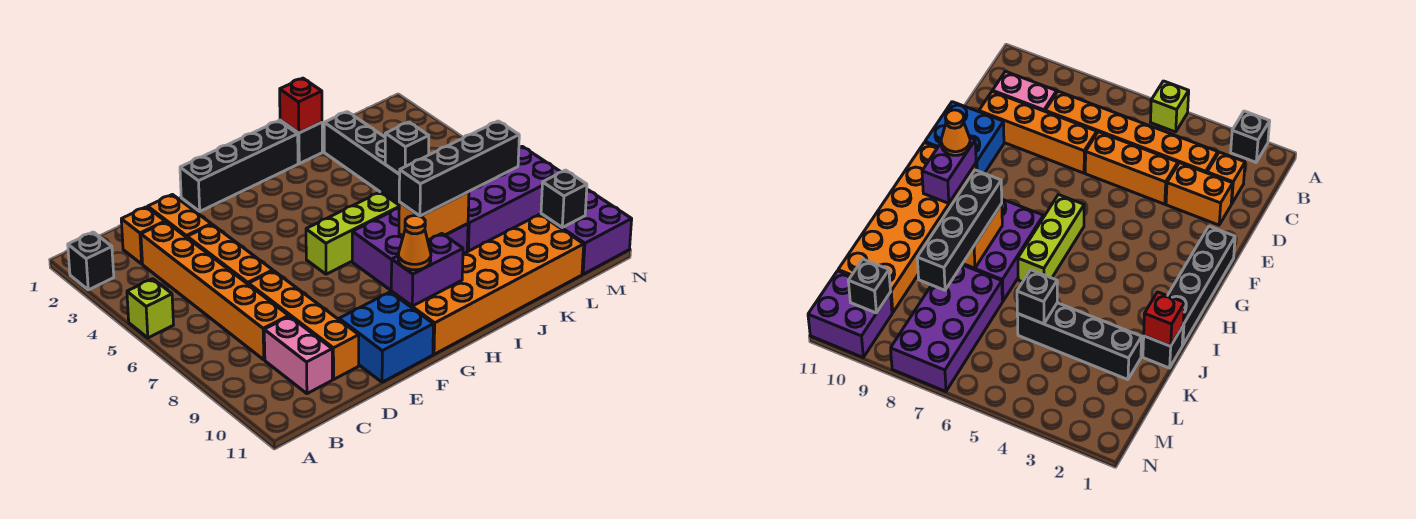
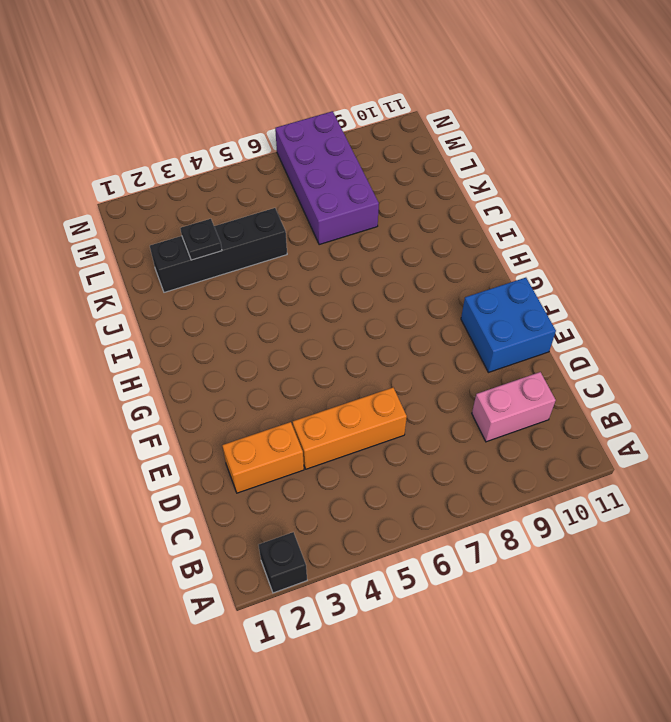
black plate K3 level 2 -> none
none -> lime brick A5 level 1
none -> orange brick C2 level 1
none -> orange brick C3:C8 level 1

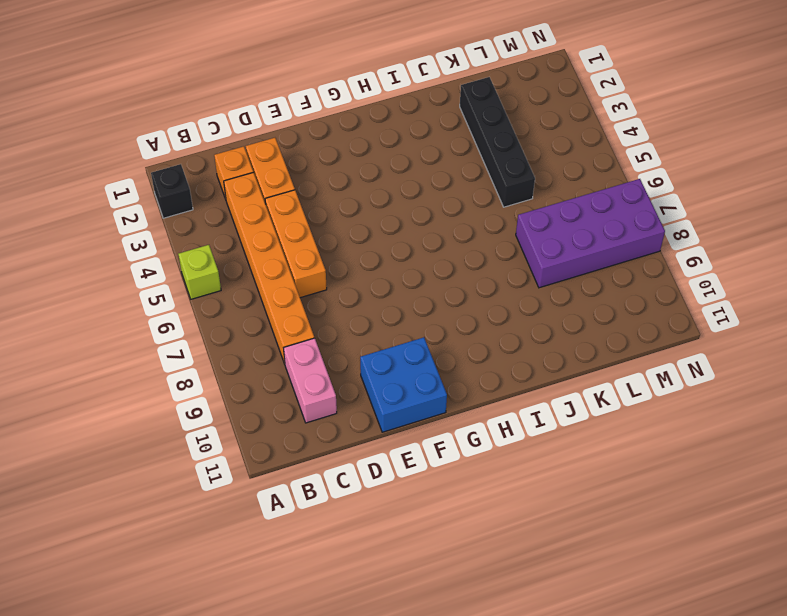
none -> orange brick D7:D10 level 1
none -> black brick F1:I1 level 1
none -> lime brick G6:I6 level 1

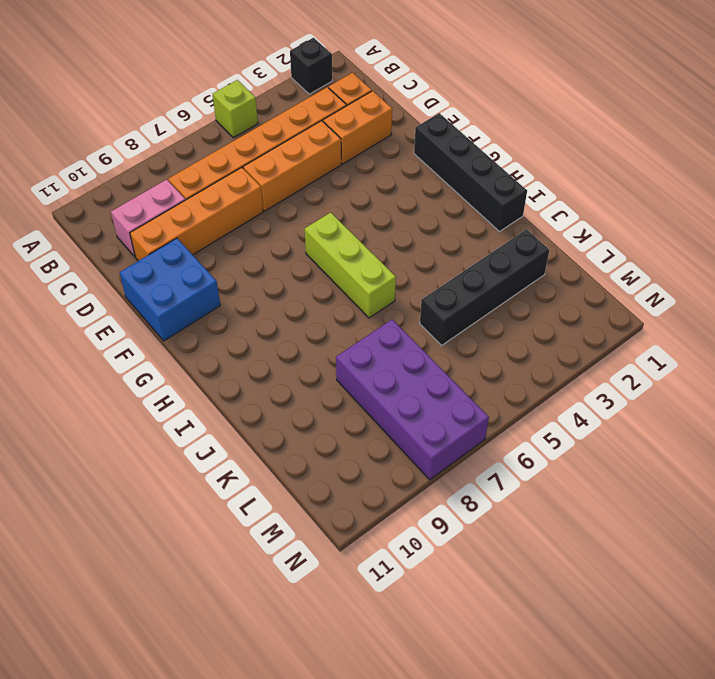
none -> orange brick G10:L11 level 1
none -> purple brick H7:J8 level 1
none -> black brick J1 level 1

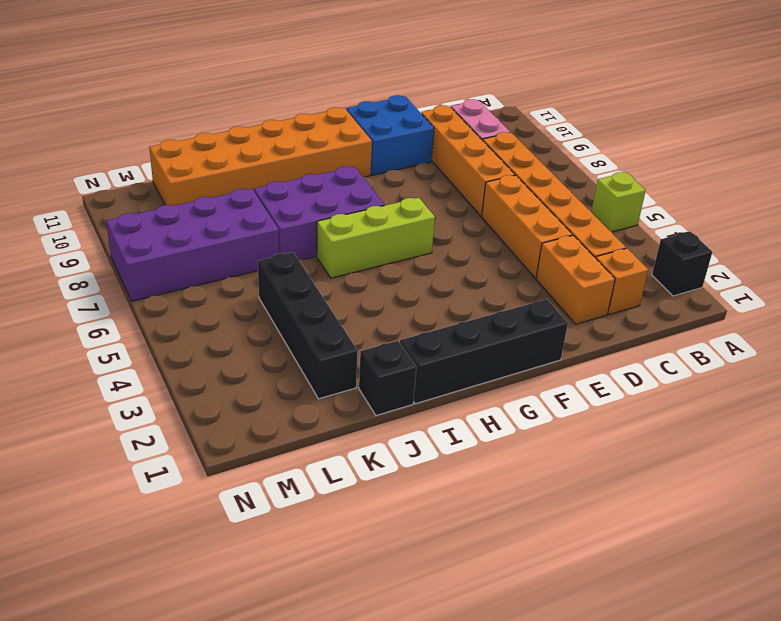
none -> purple brick M10:N11 level 1
none -> purple brick G10:H10 level 2
none -> orange brick I8:J8 level 2

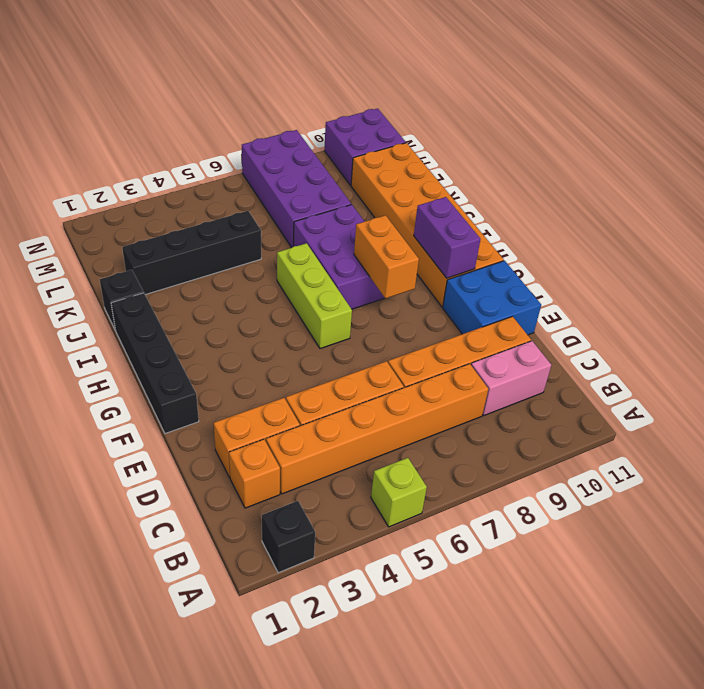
orange brick G8:H8 level 2 -> orange brick I8:J8 level 2
none -> red brick J1 level 2
none -> black brick K5 level 2
none -> black brick M10 level 2

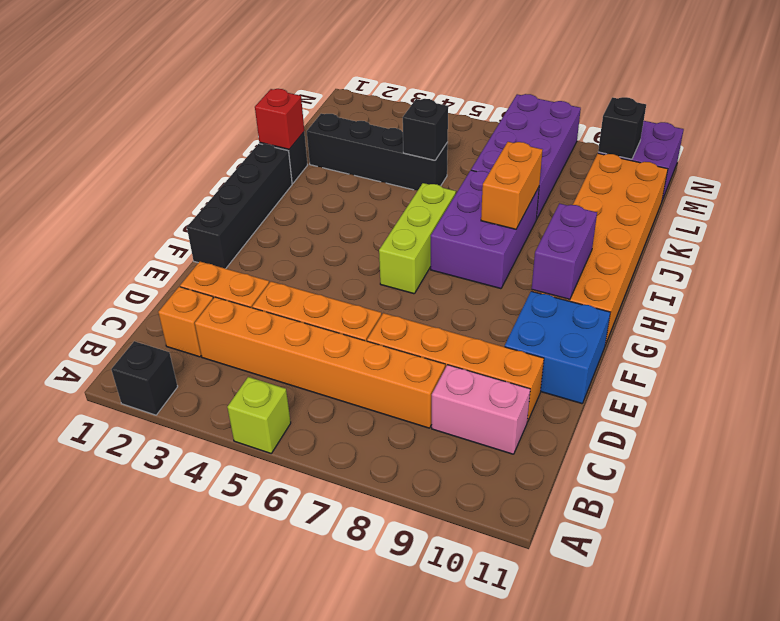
none -> orange cone G10 level 3
none -> black brick I8:L8 level 3

